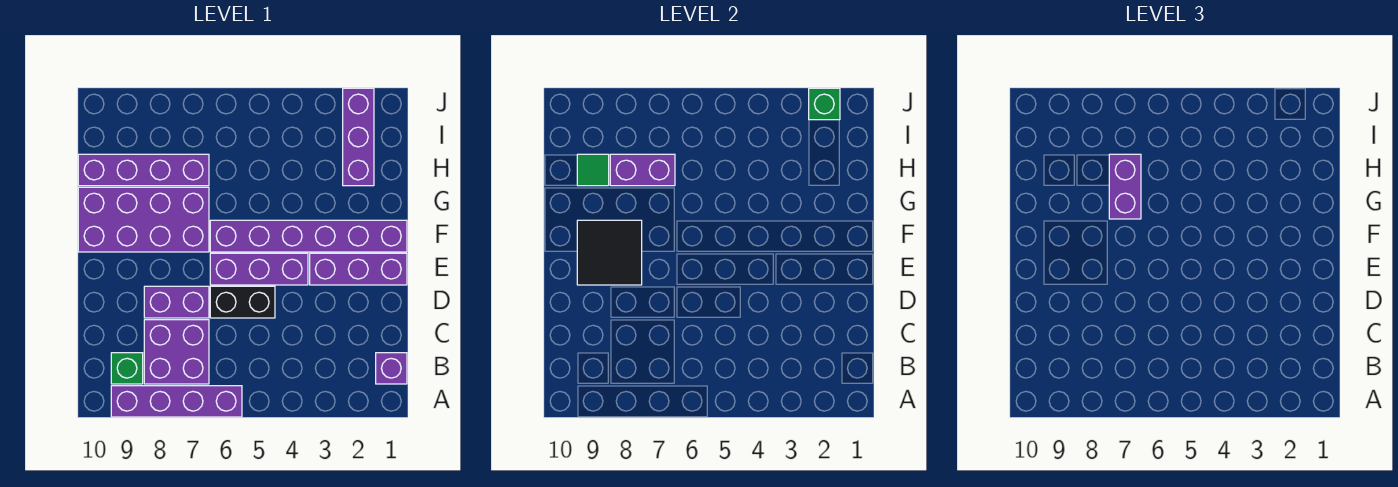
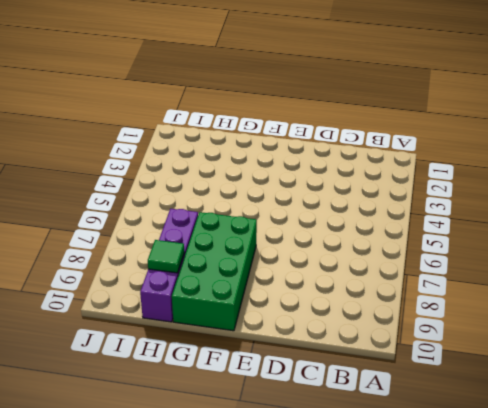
green brick F7:G10 level 1 -> purple brick F7:G10 level 1
none -> purple brick A6:A9 level 1
none -> purple brick B1 level 1
none -> purple brick B7:C8 level 1

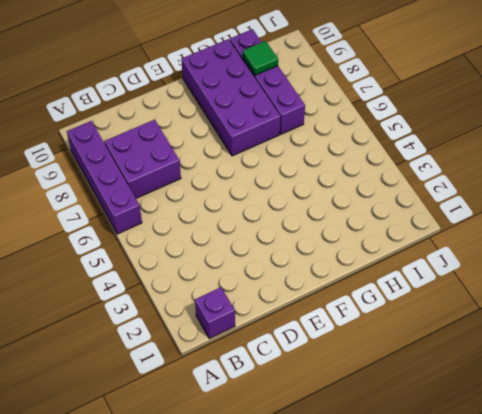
none -> green brick B9 level 1
none -> black brick D5:D6 level 1
none -> purple brick D7:D8 level 1

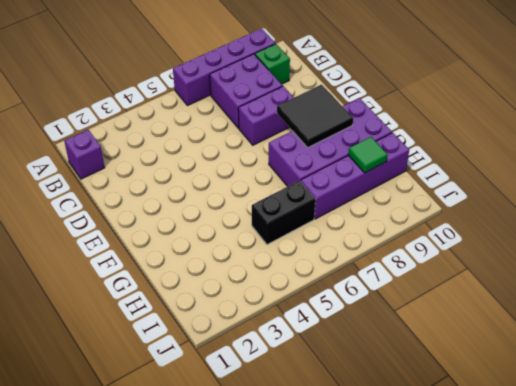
black brick H5:H6 level 1 -> black brick D5:D6 level 1
none -> purple brick E1:E3 level 1
none -> purple brick E4:E6 level 1
none -> purple brick F1:F6 level 1

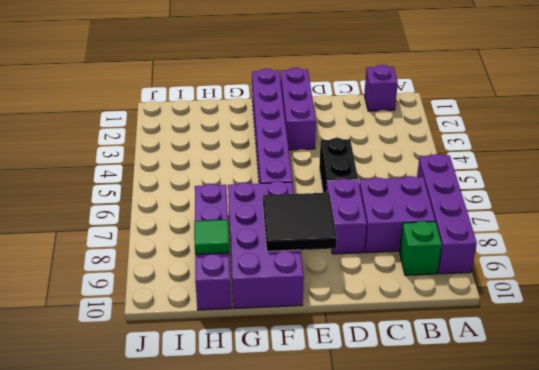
none -> purple brick E4:E6 level 1
none -> purple brick H2:J2 level 1
none -> purple brick H7:H8 level 2

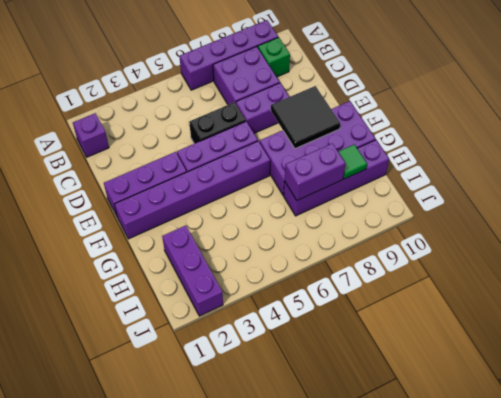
none -> green brick J2 level 2
none -> purple brick G7:H7 level 3

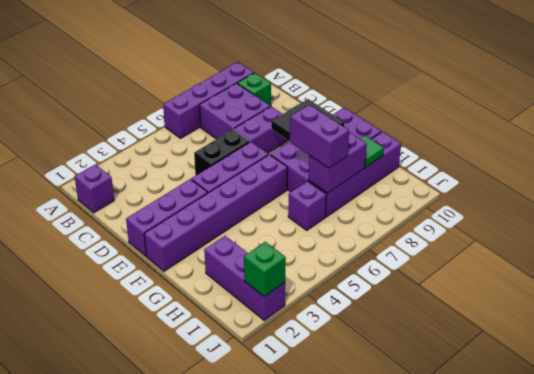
purple brick H6 level 1 -> none

